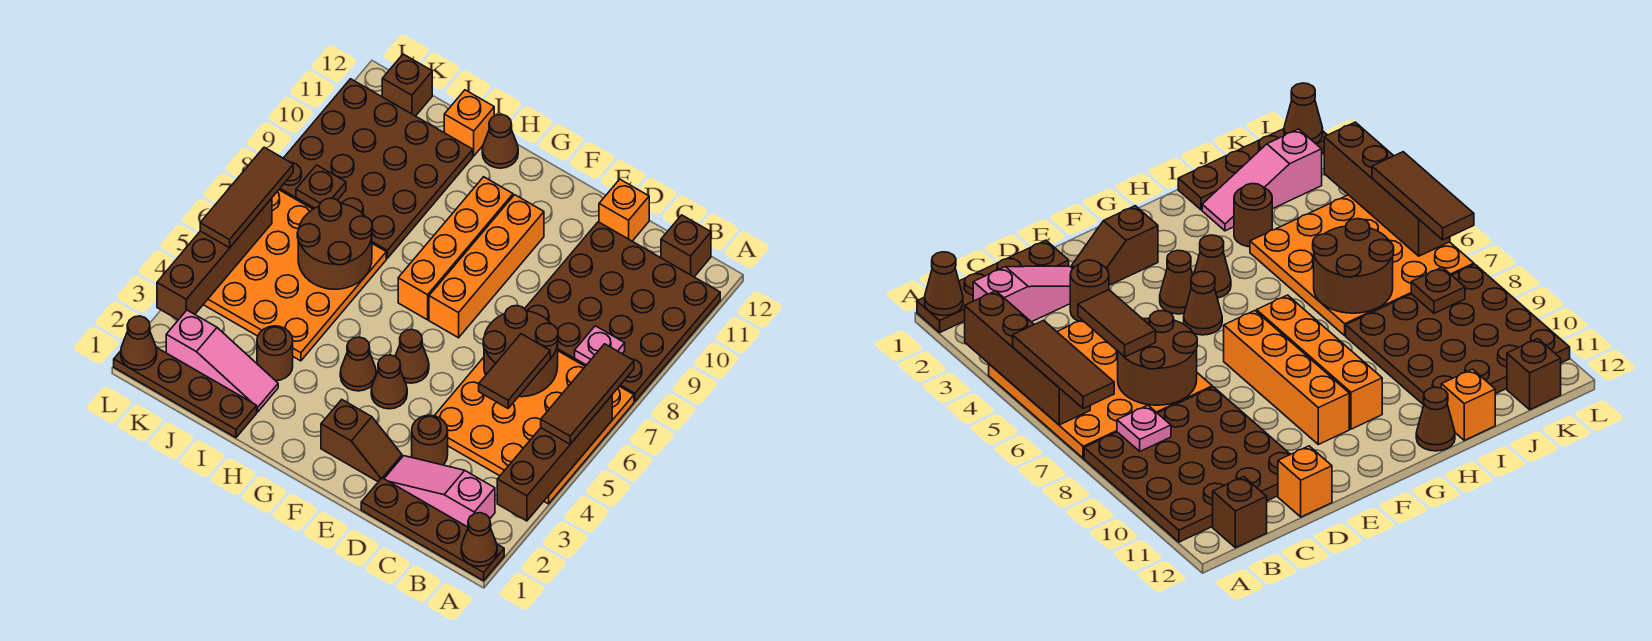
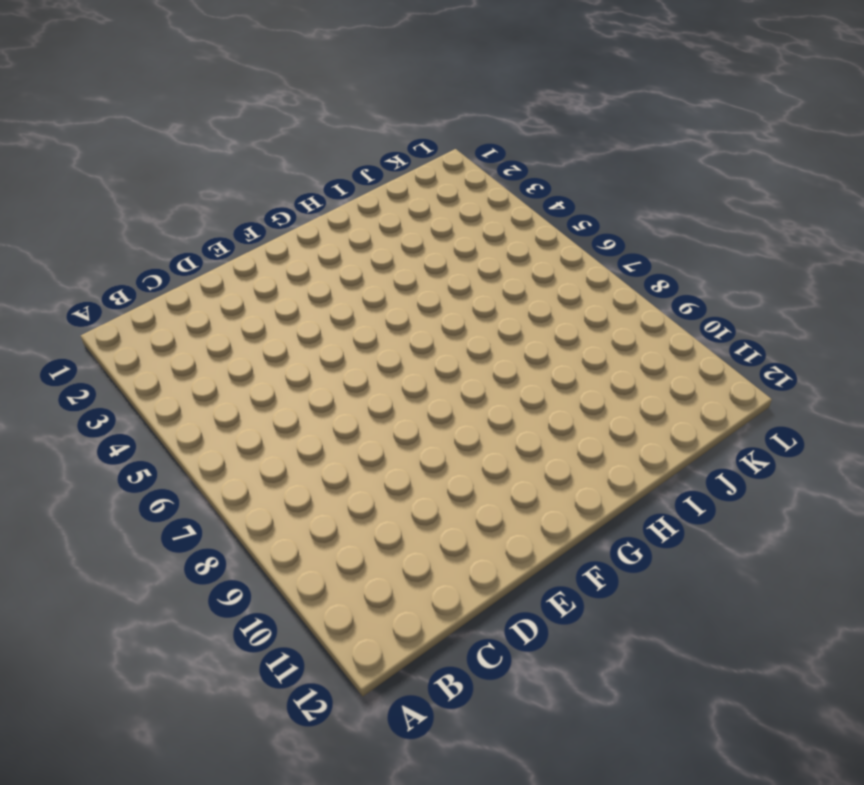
none -> brown plate A1:D1 level 1
none -> orange plate A4:D7 level 1
none -> brown plate A8:D11 level 1
none -> pink slope B2:D2 level 1 top B

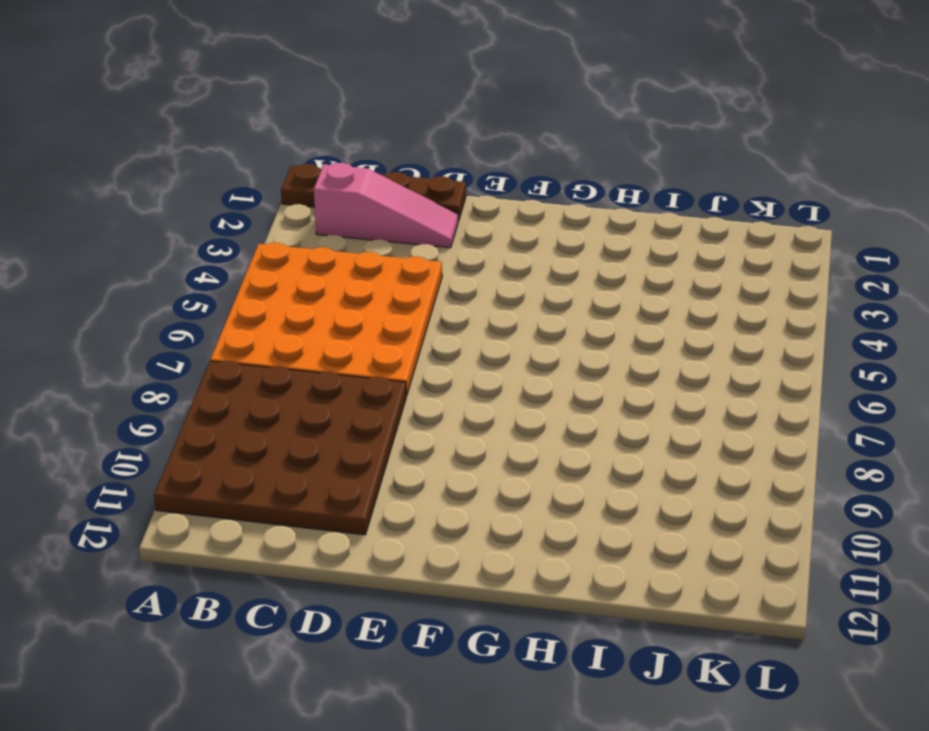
none -> brown brick B12 level 1
none -> brown round brick D3 level 1
none -> orange brick D12 level 1
none -> brown slope E2:F2 level 1 top F

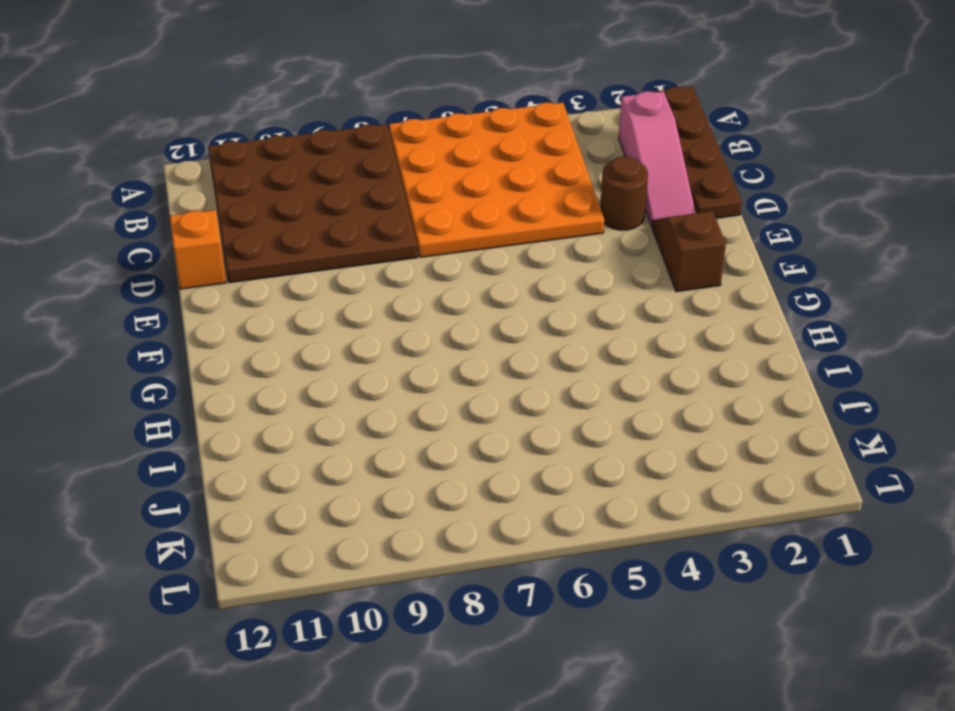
none -> brown brick B12 level 1
none -> brown cone F4 level 1
none -> brown cone F5 level 1
none -> orange brick F7:F10 level 1

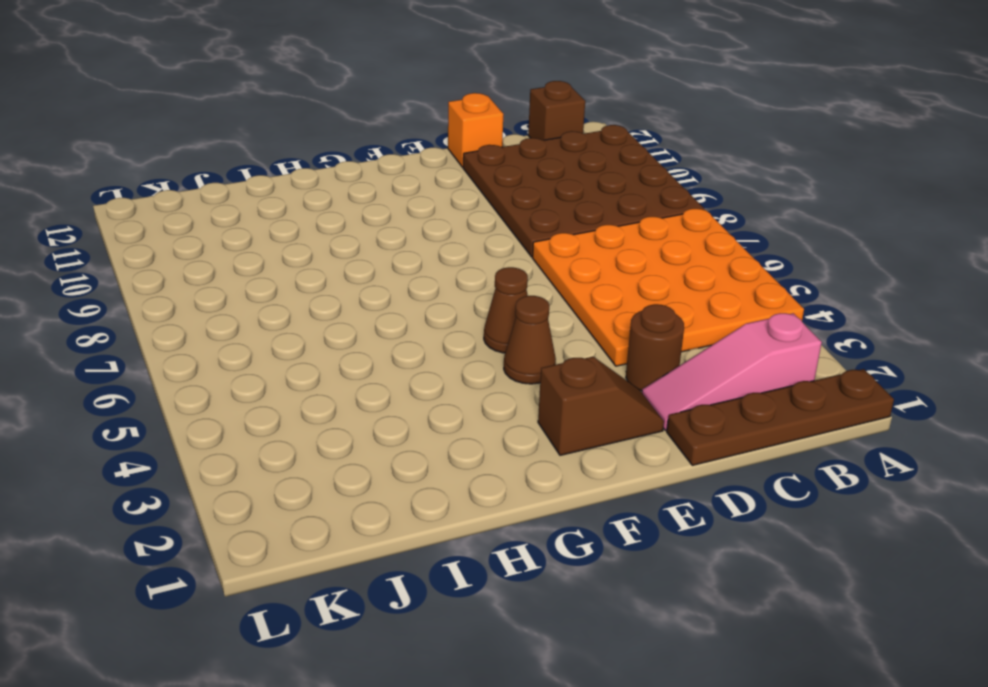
none -> orange brick F7:F10 level 1
none -> brown cone G4 level 1
none -> orange brick G7:G10 level 1
none -> brown cone H12 level 1

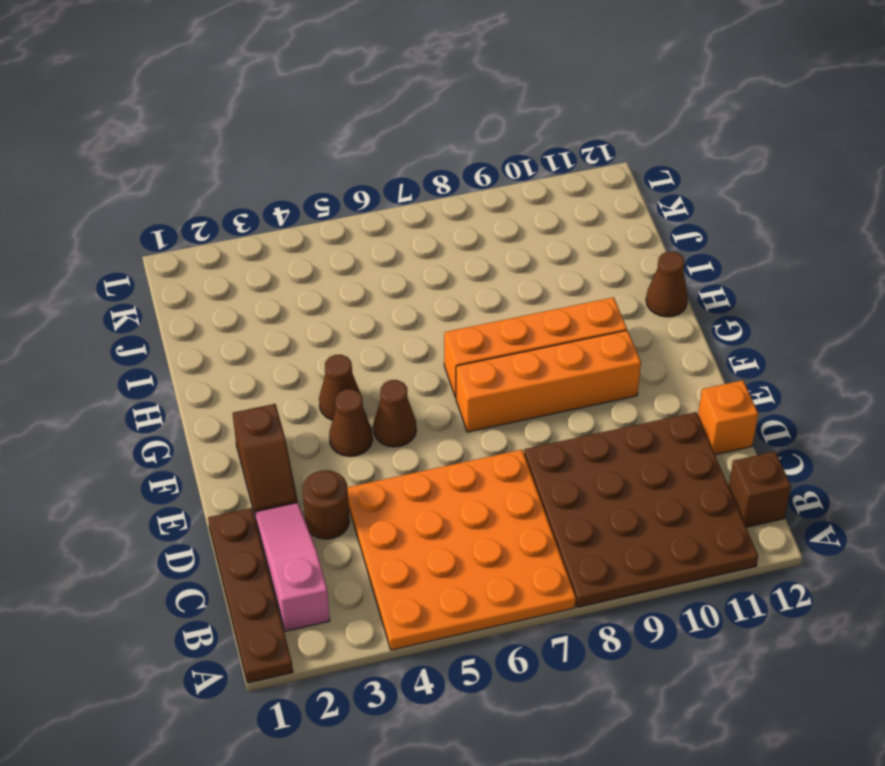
none -> brown plate I1:L1 level 1
none -> pink slope I2:K2 level 1 top K
none -> brown round brick I3 level 1
none -> orange plate I4:L7 level 1

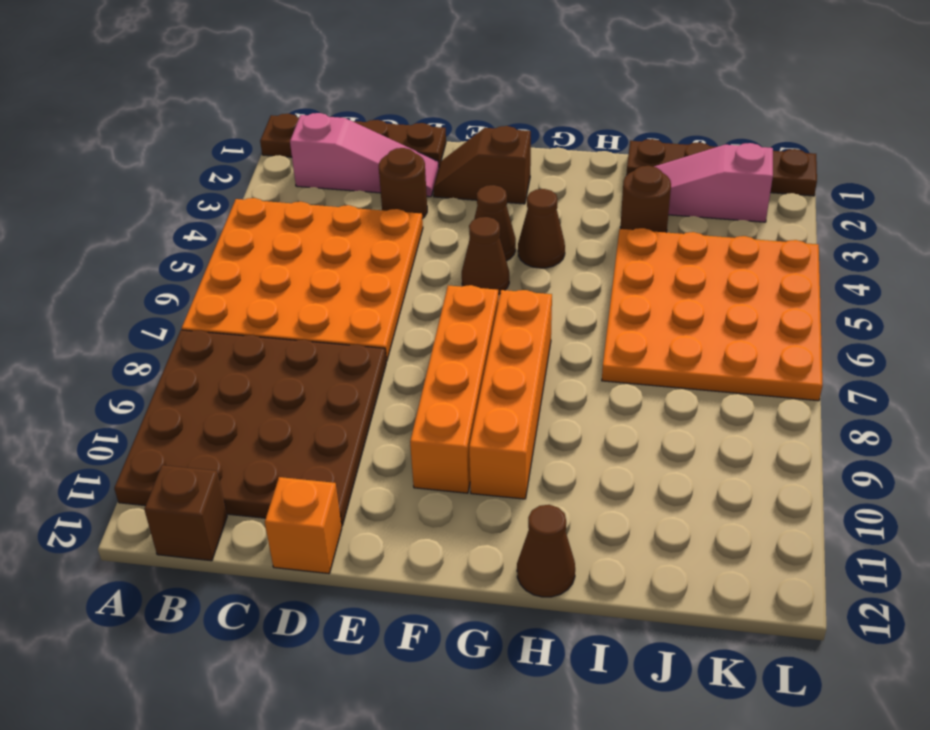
none -> brown plate I8:L11 level 1
none -> orange brick I12 level 1
none -> brown brick K12 level 1
none -> brown cone A1 level 2

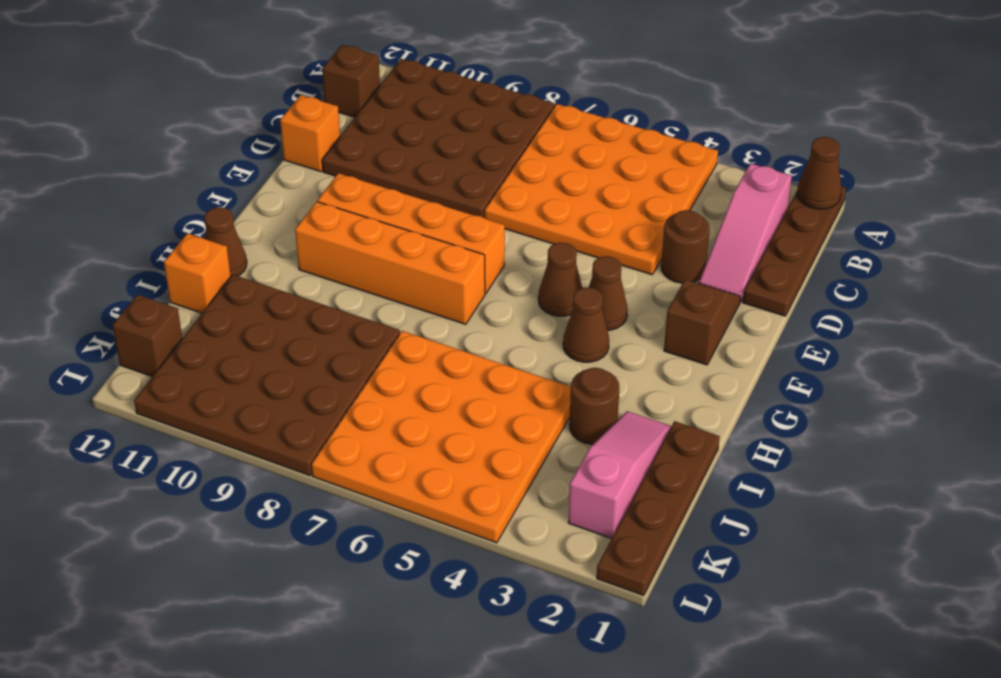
none -> brown brick A3:A6 level 2
none -> pink plate B8 level 2
none -> brown round brick C6:D7 level 2
none -> brown round brick I6:J7 level 2

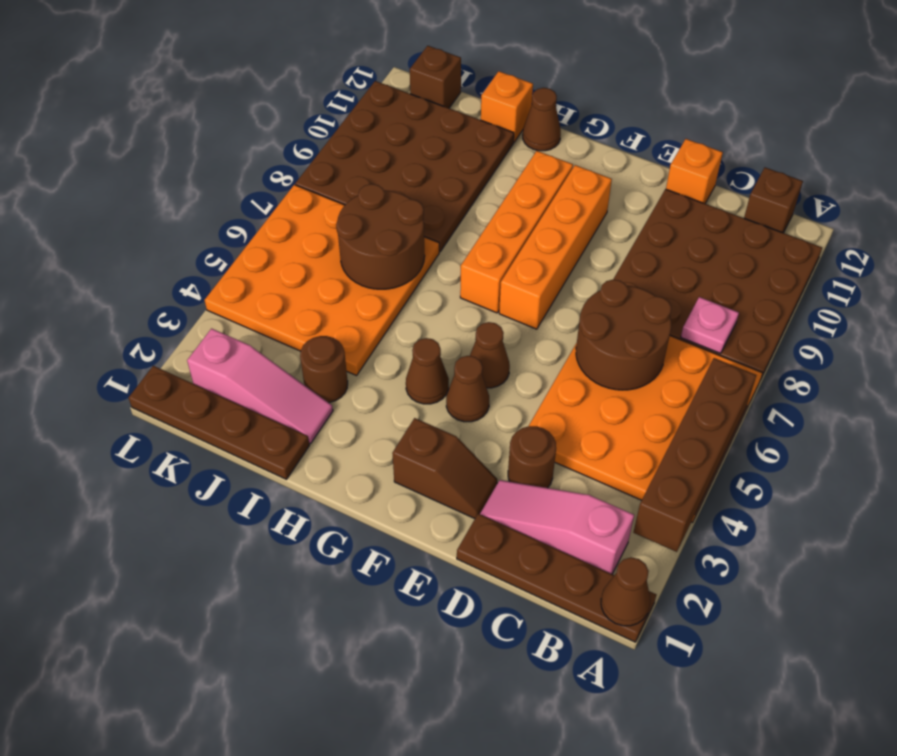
none -> brown plate K8 level 2
none -> brown cone L1 level 2
none -> brown brick L3:L6 level 2
none -> brown tile A5:A7 level 3

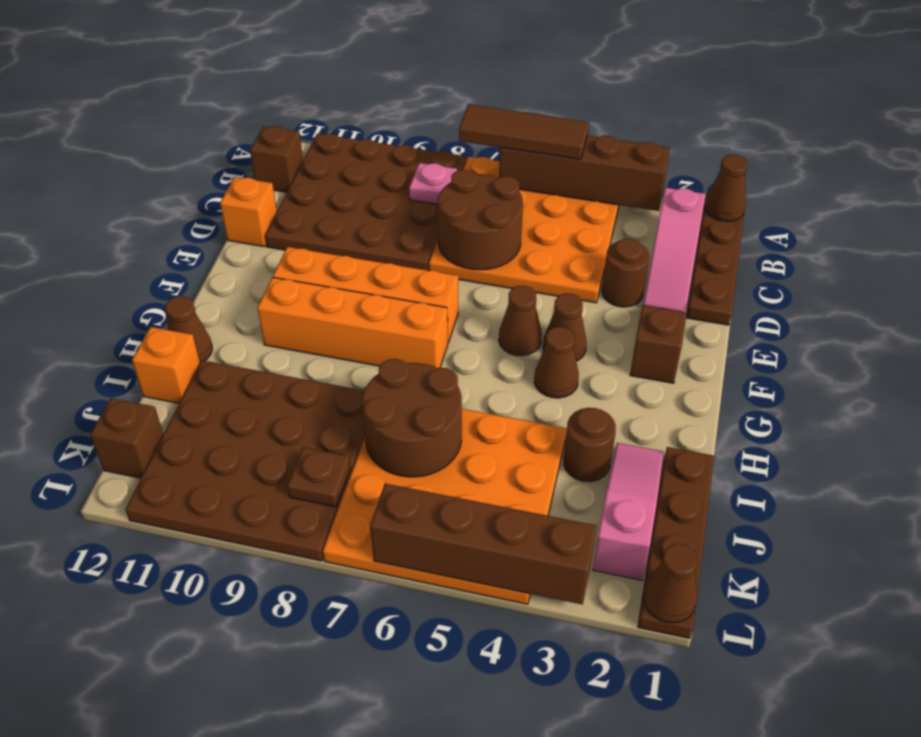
none -> brown tile C5:C6 level 3
none -> brown tile L5:L7 level 3

